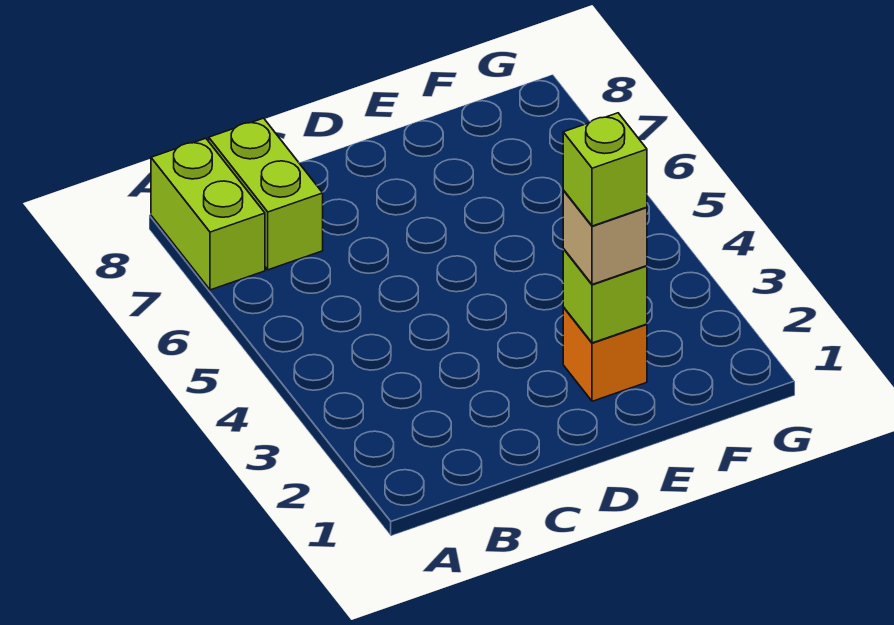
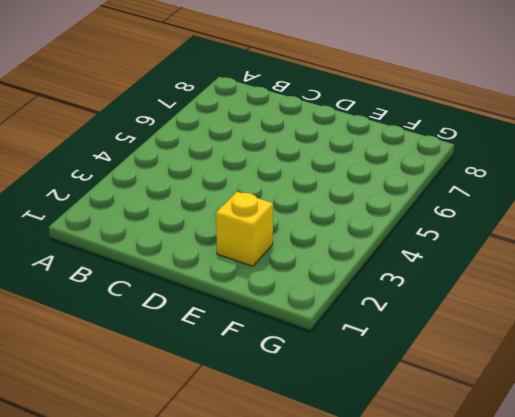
yellow brick E2 level 1 -> orange brick E2 level 1
none -> lime brick A7:A8 level 1
none -> lime brick B7:B8 level 1

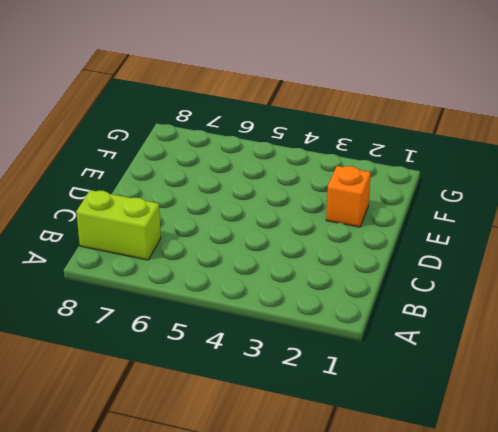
none -> lime brick A7:A8 level 1
none -> lime brick E2 level 2

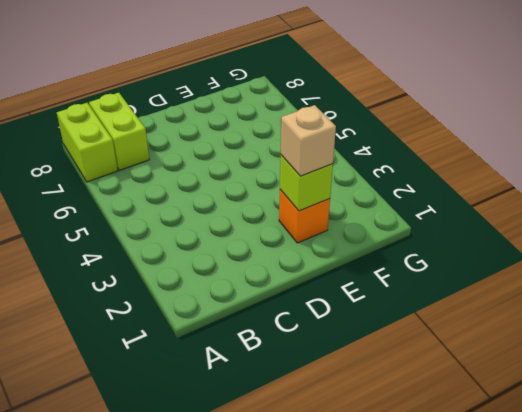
none -> lime brick E2 level 4

